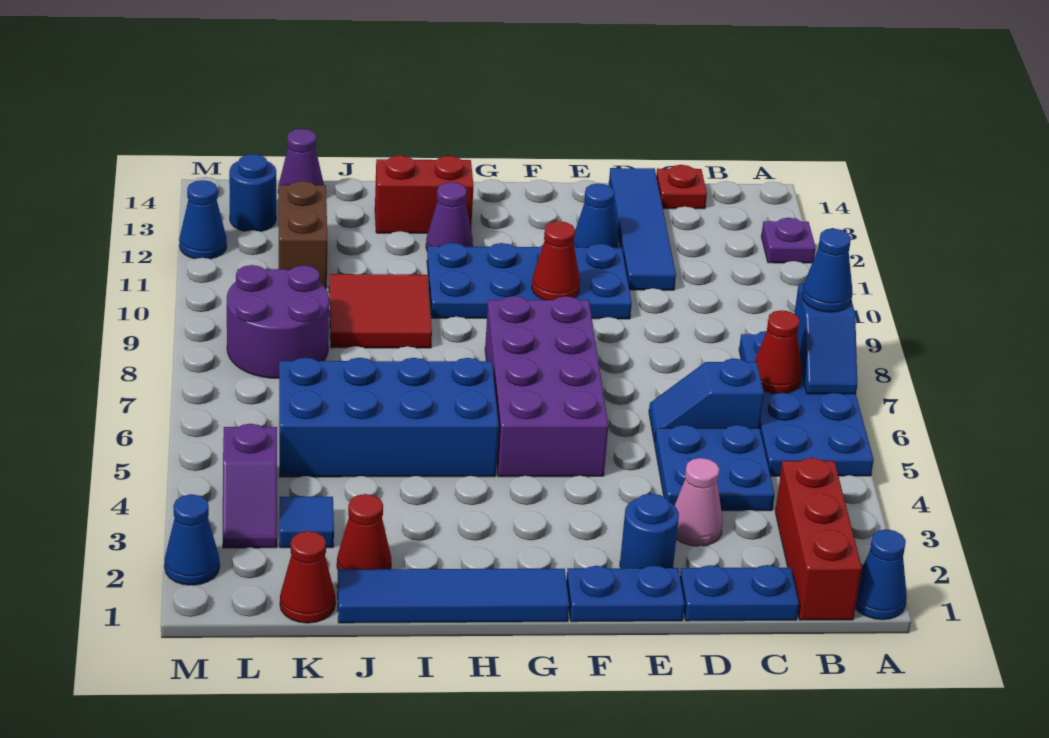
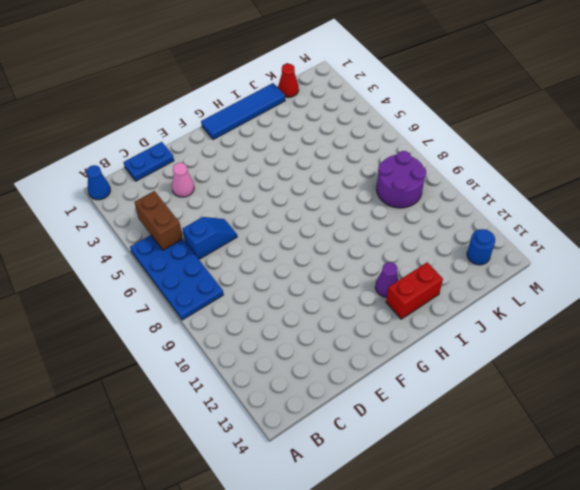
brown brick B4:B5 level 2 -> brown brick K11:K12 level 1
none -> purple plate A12 level 1
none -> red brick B1:B3 level 1
none -> blue plate C4:D5 level 1
none -> red plate C14 level 1

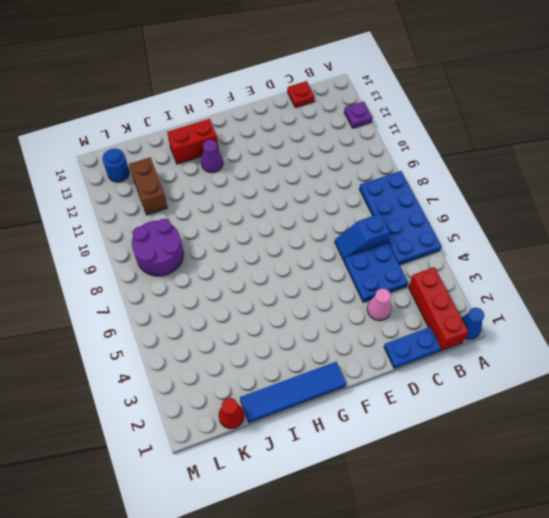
none -> blue tile D11:D14 level 1
none -> blue plate E1:F1 level 1
none -> blue round brick E2 level 1
none -> blue plate E10:H11 level 1

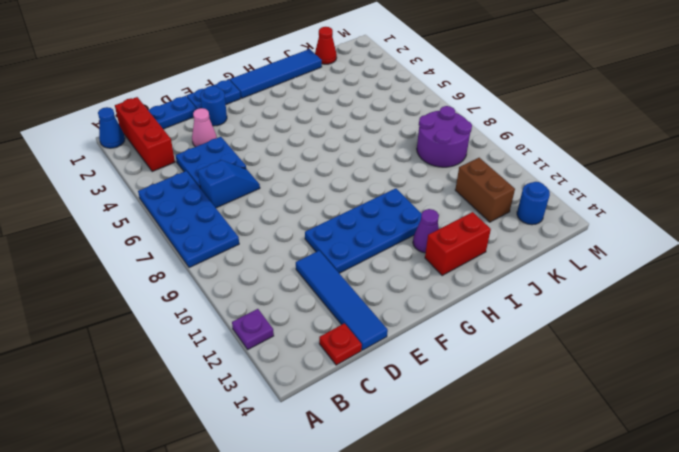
none -> blue cone E12 level 1
none -> purple brick F5:G8 level 1
none -> blue brick H5:K6 level 1
none -> red tile I9:J10 level 1

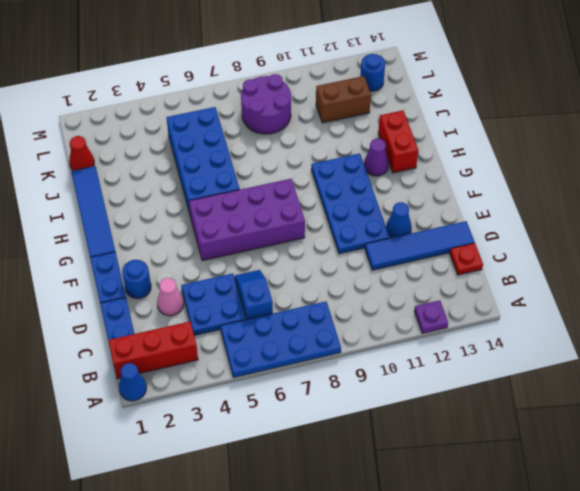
none -> red tile I9:J10 level 1
none -> red cone J2 level 1
none -> blue tile K3 level 1
none -> purple cone K14 level 1

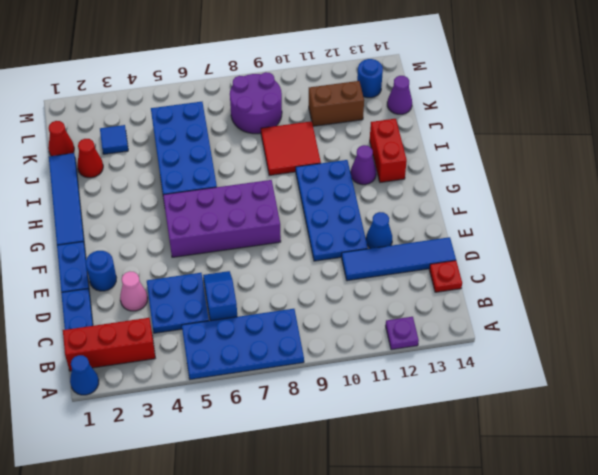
none -> purple slope L3:L4 level 1 top 4
none -> blue cone M2 level 1
none -> blue cone M12 level 1
none -> blue slope A7:A8 level 2 top 8

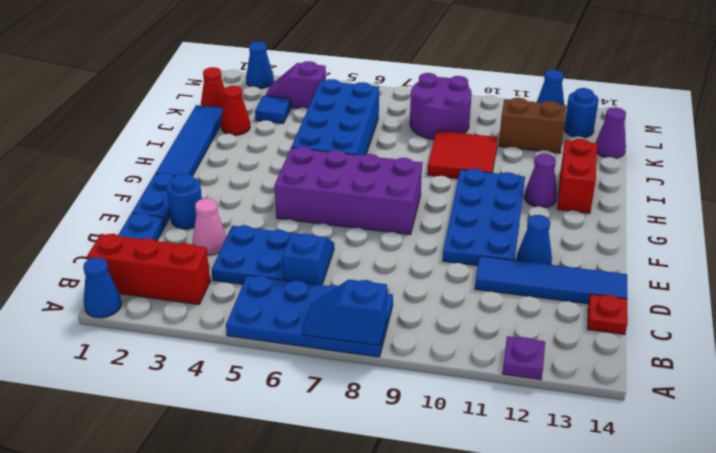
none -> red cone B7 level 2
none -> red cone F10 level 2
none -> blue cone A8 level 3

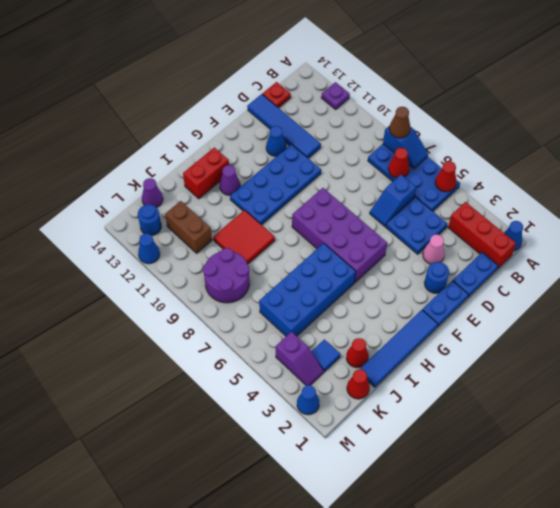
red cone A5 level 2 -> red cone F10 level 2
brown cone A8 level 3 -> blue cone A8 level 3

